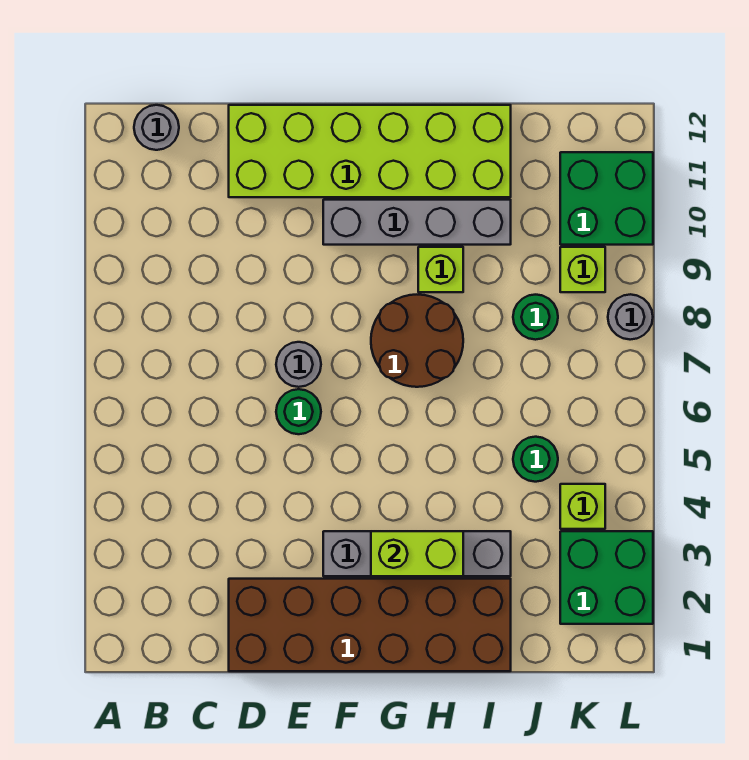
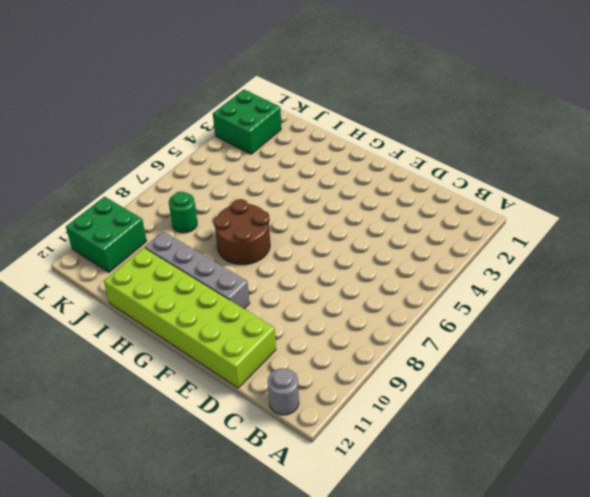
none -> brown brick D1:I2 level 1
none -> green round brick E6 level 1
none -> grey round brick E7 level 1

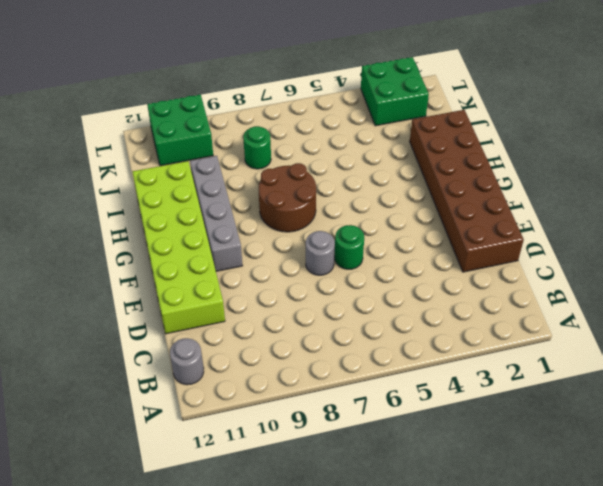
none -> grey brick F3:I3 level 1
none -> lime brick H9 level 1
none -> green round brick J5 level 1

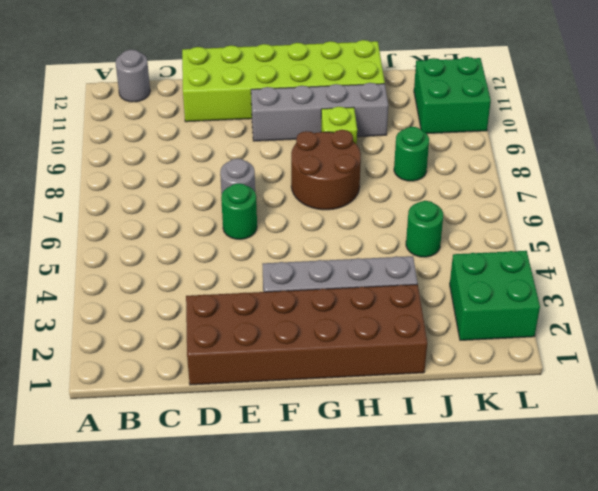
none -> lime brick K4 level 1
none -> lime brick K9 level 1
none -> grey round brick L8 level 1

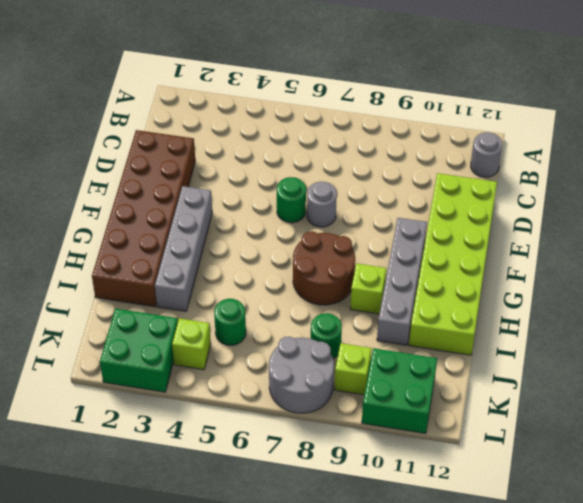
grey round brick K7:L8 level 1 -> grey round brick L8 level 1
none -> lime brick G3:H3 level 2

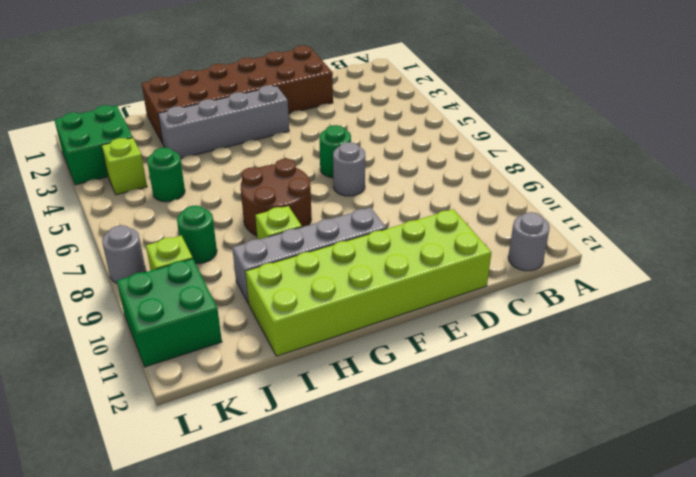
none -> lime brick G3:H3 level 2

